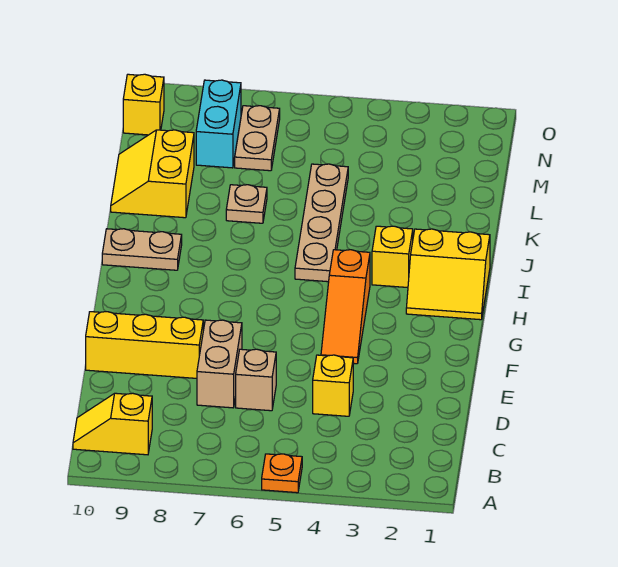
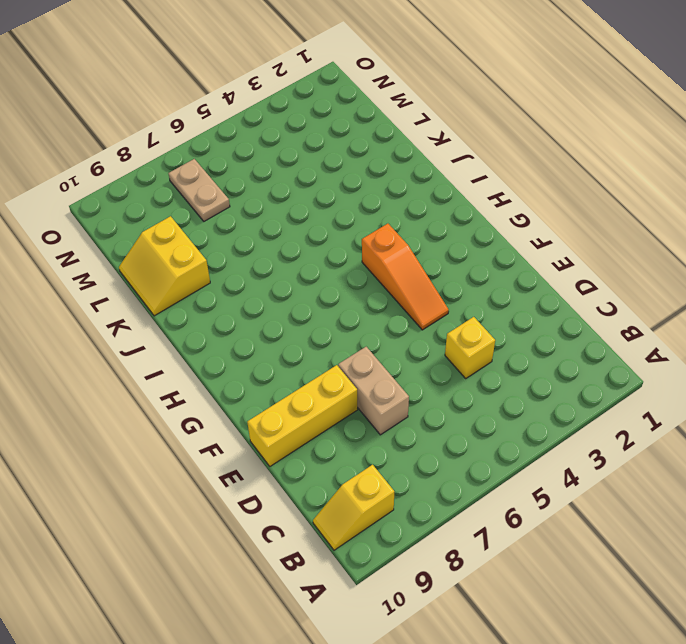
none -> orange plate A5 level 1
none -> tan brick D6 level 1
none -> yellow slope H1:I2 level 1 top I

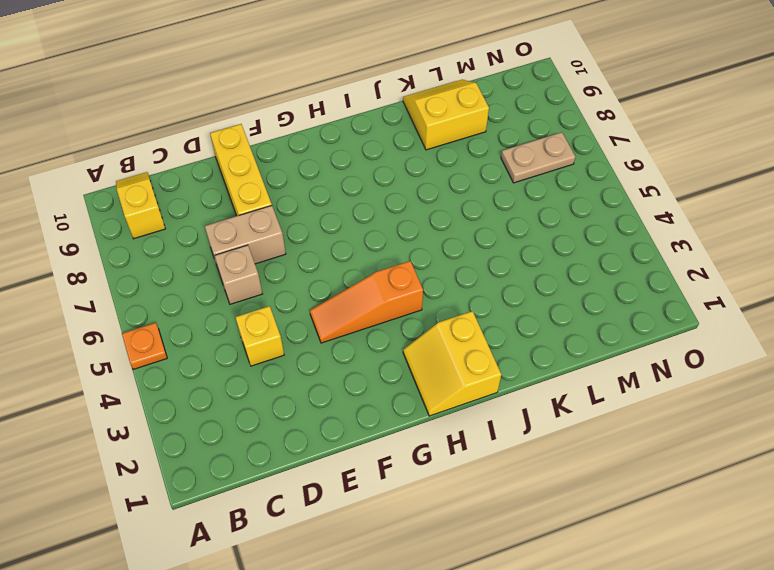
none -> yellow brick I3 level 1
none -> tan plate I5:L5 level 1
none -> tan plate I9:I10 level 1

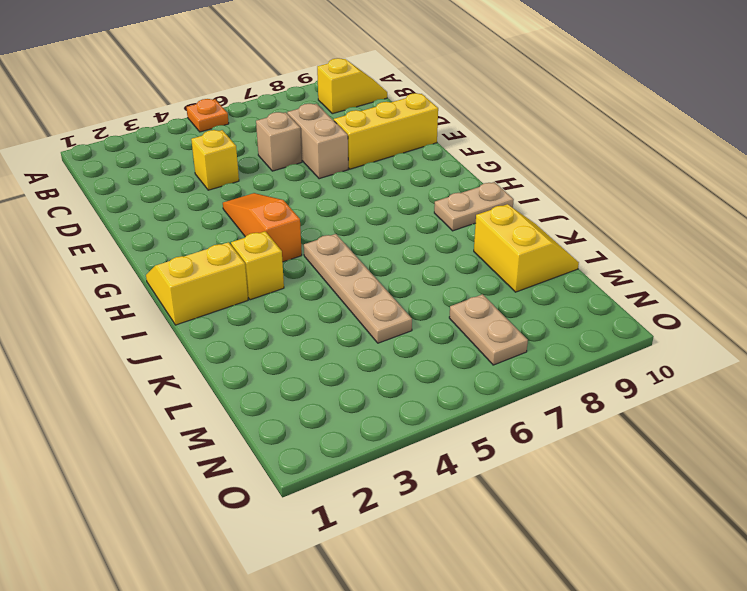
none -> tan plate K7 level 1
none -> cyan brick M8:N8 level 1
none -> yellow brick N10 level 1

